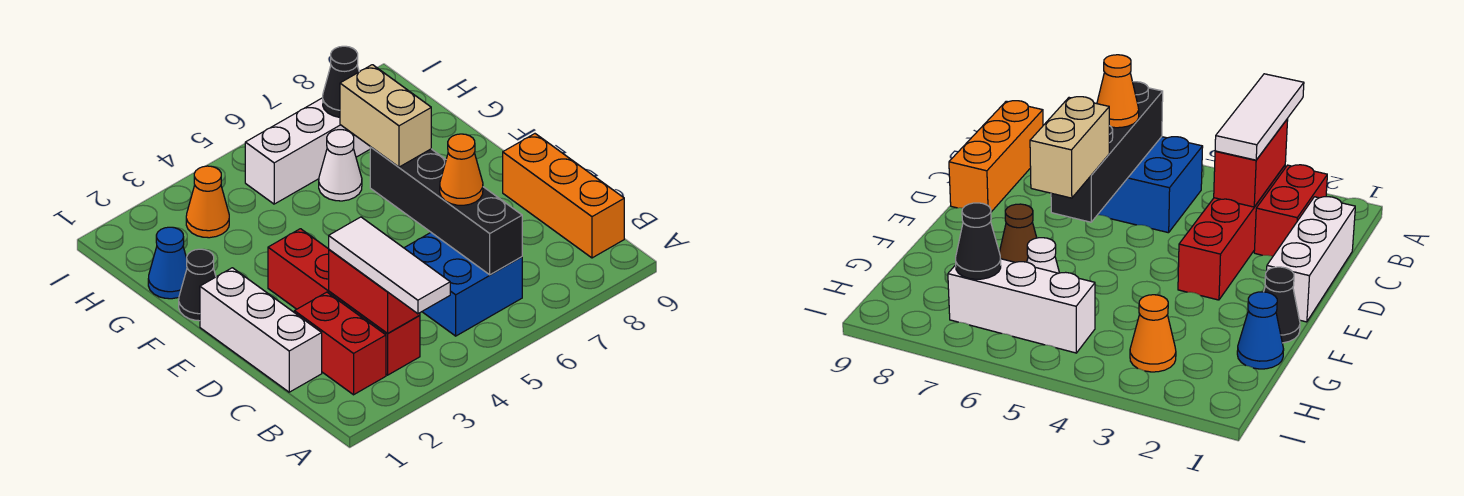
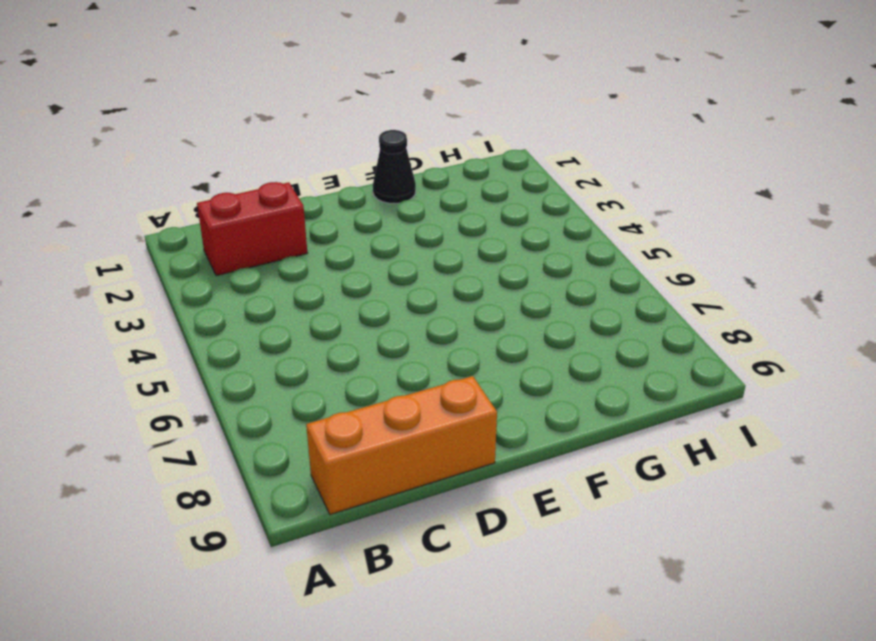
none -> red brick B3:E3 level 1
none -> blue brick B5:C6 level 1
none -> white brick C1:E1 level 1

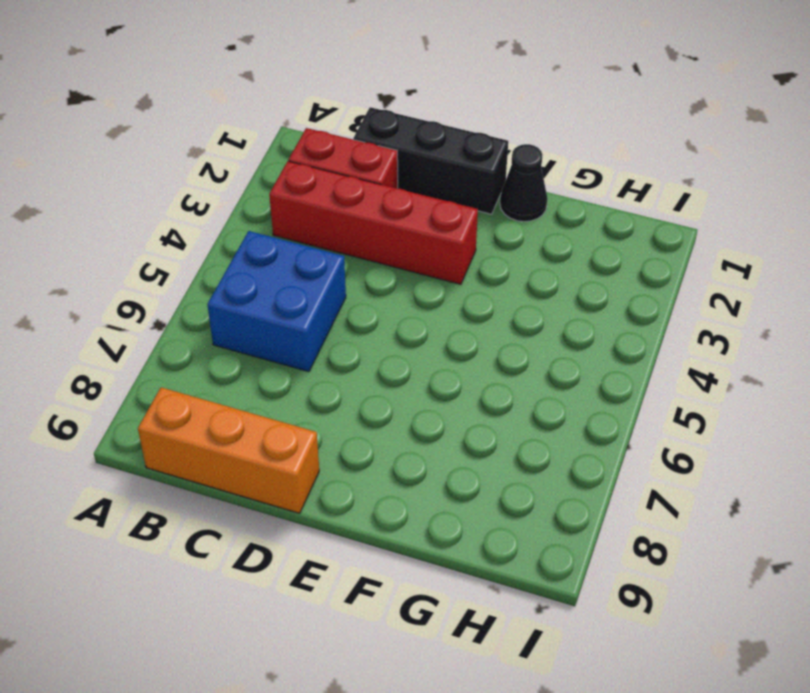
black brick C1:E1 level 1 -> white brick C1:E1 level 1
none -> brown cone F7 level 1
none -> blue cone G1 level 1
none -> white cone G6 level 1

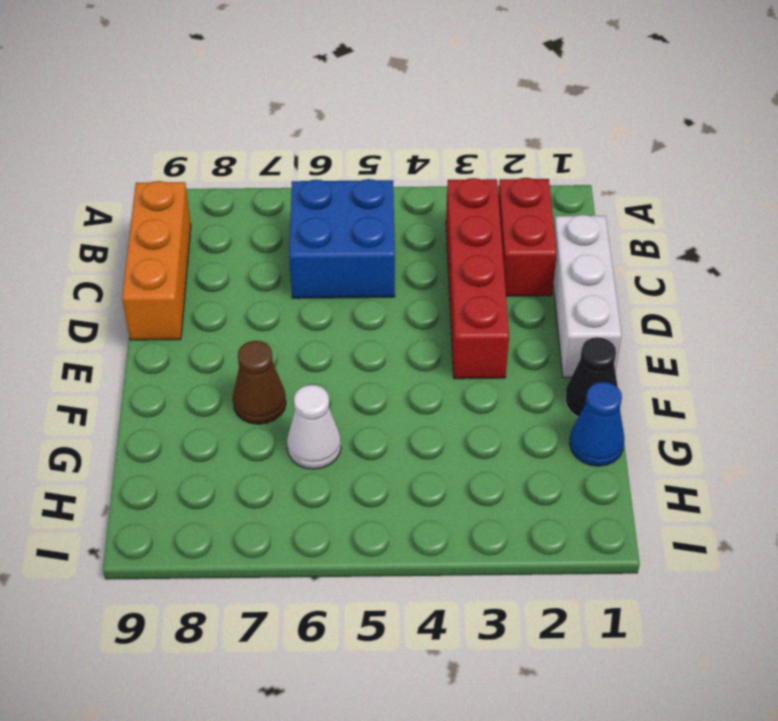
none -> orange cone H3 level 1
none -> white brick H5:H7 level 1
none -> red brick B3:C3 level 2

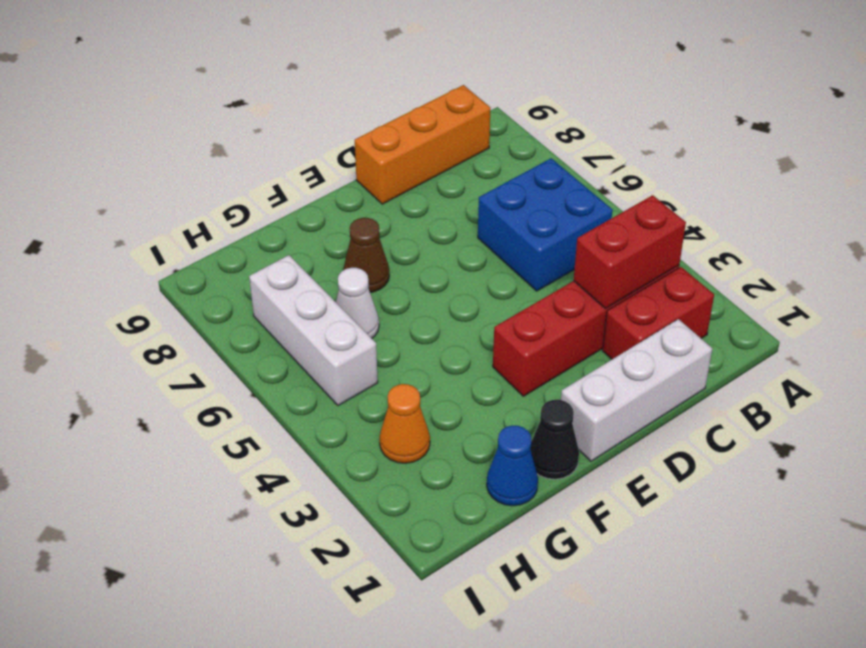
none -> black brick B6:E6 level 2
none -> black cone H7 level 2
none -> white tile A3:C3 level 3

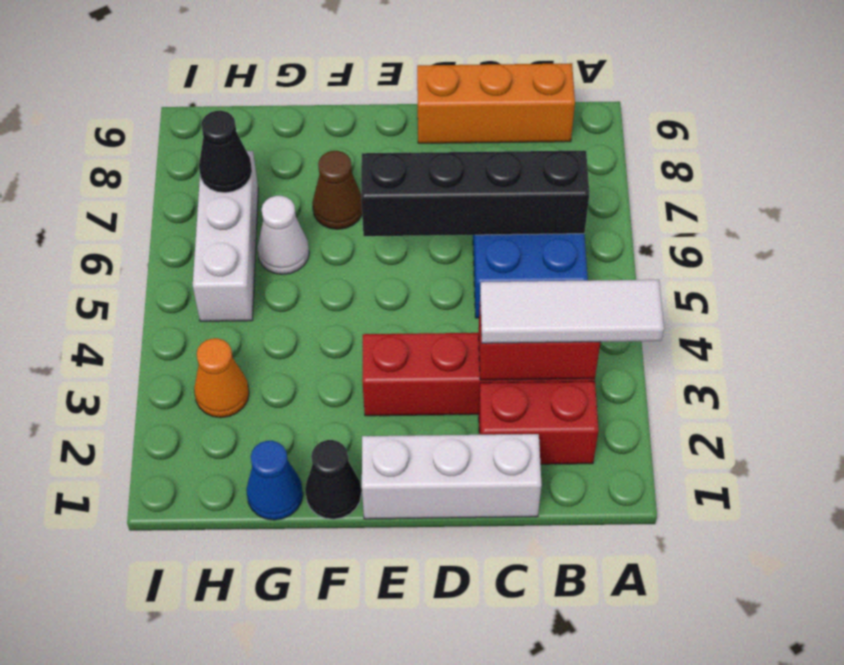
none -> orange cone C6 level 3
none -> tan brick E6:F6 level 3

